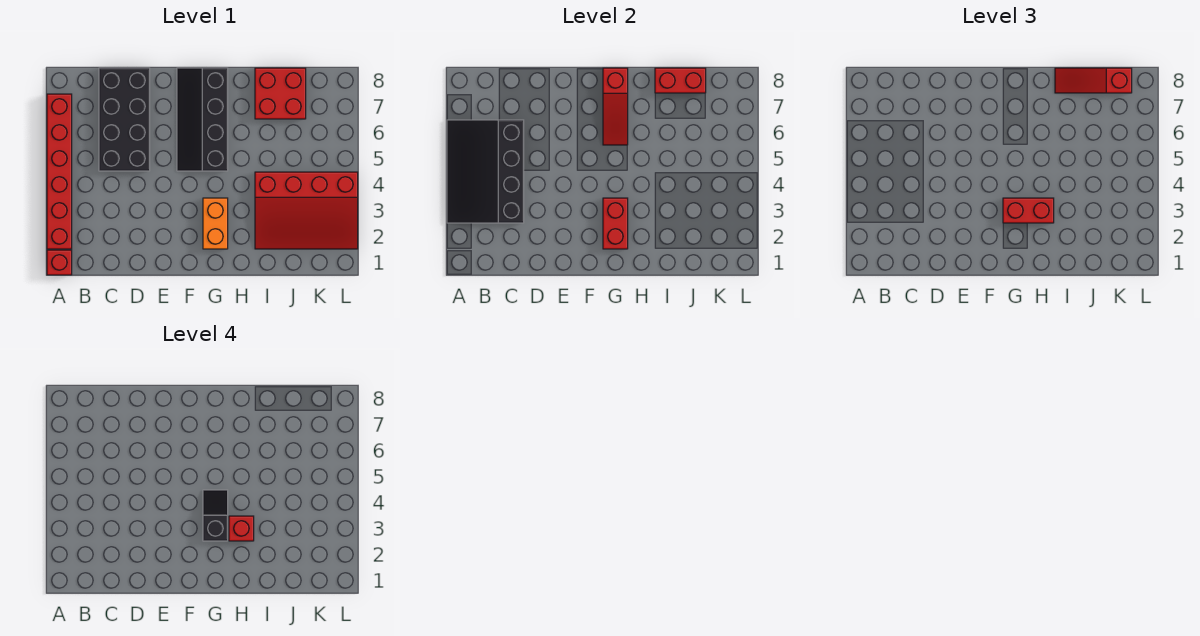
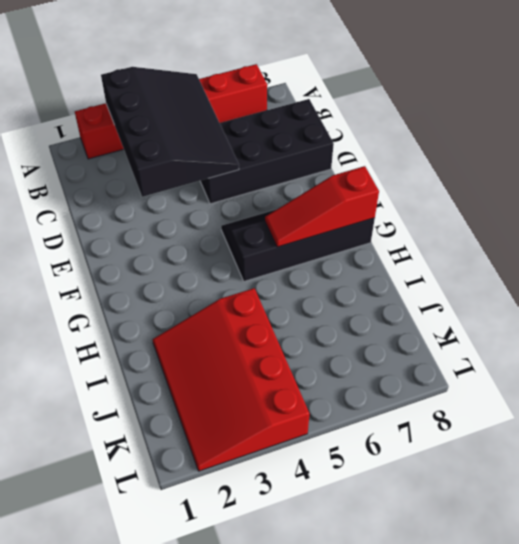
black slope A3:D5 level 2 top 3 -> black slope A3:C6 level 2 top C
none -> red brick A1 level 1
none -> orange brick G2:G3 level 1
none -> red brick I7:J8 level 1

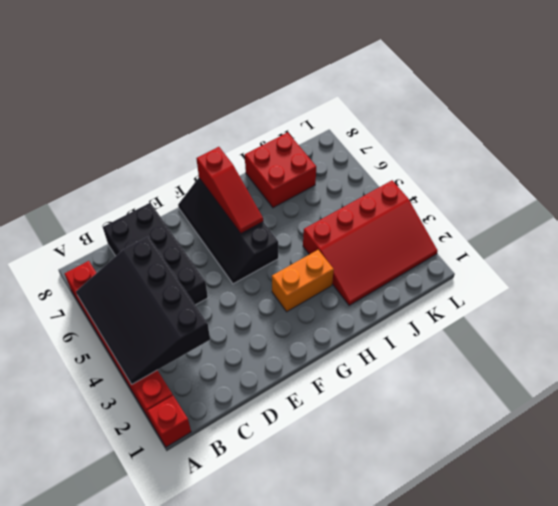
orange brick G3:H3 level 1 -> orange brick G2:G3 level 1
none -> red brick G2:G3 level 2
none -> red brick I8:J8 level 2
none -> red brick G3:H3 level 3

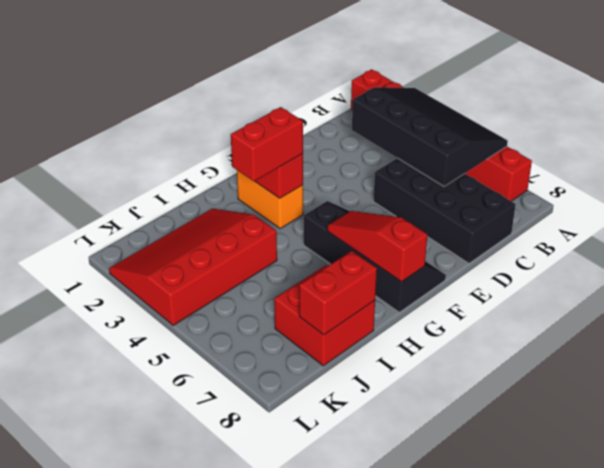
none -> red slope I8:K8 level 3 top K
none -> black slope G3:G4 level 4 top 3
none -> red brick H3 level 4

